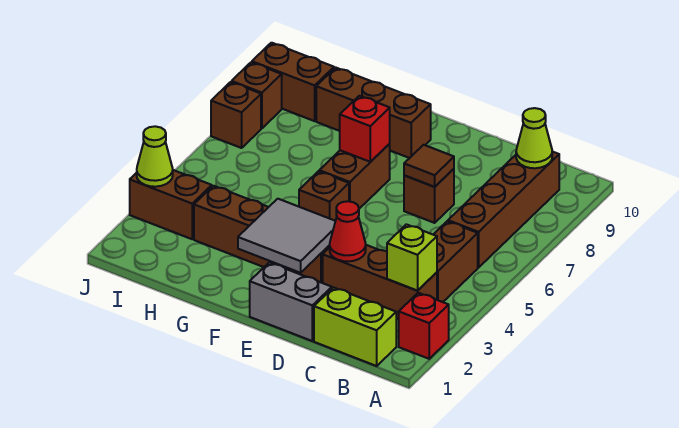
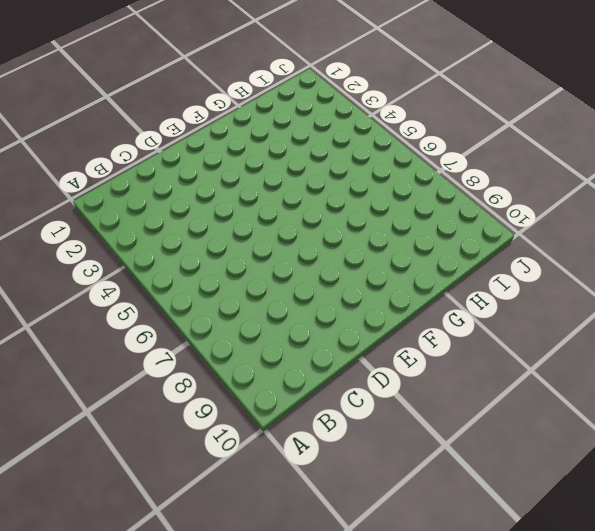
none -> red brick A2 level 1
none -> lime brick B1:C1 level 1
none -> brown brick B3:D3 level 1

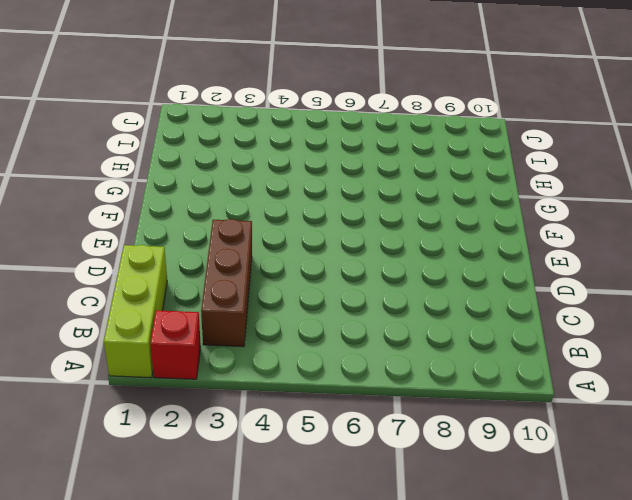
lime brick A1:C1 level 1 -> lime brick B1:C1 level 1
none -> brown brick B4:B5 level 1
none -> brown brick B6:B9 level 1
none -> grey brick D1:E1 level 1

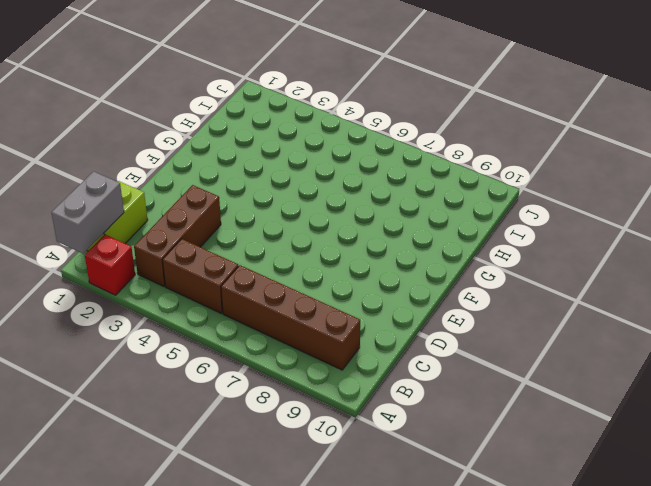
grey brick A1:B1 level 2 -> grey brick D1:E1 level 1
none -> brown brick D7 level 1
none -> brown brick E3:H3 level 1
none -> brown brick F5 level 1

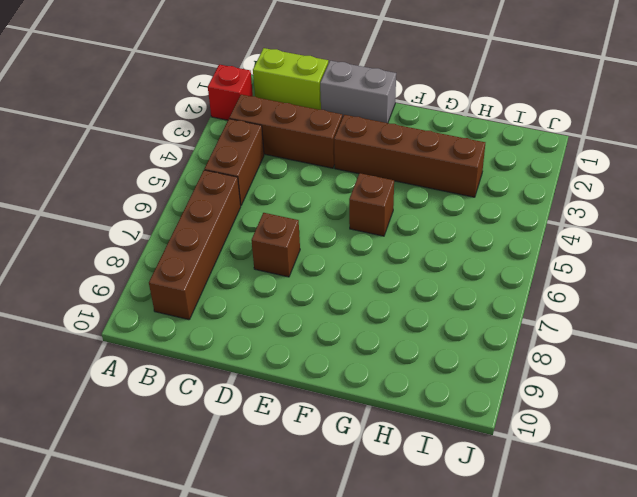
none -> brown brick F6:F7 level 1
none -> brown brick F9:H9 level 1
none -> brown brick I3:J3 level 1

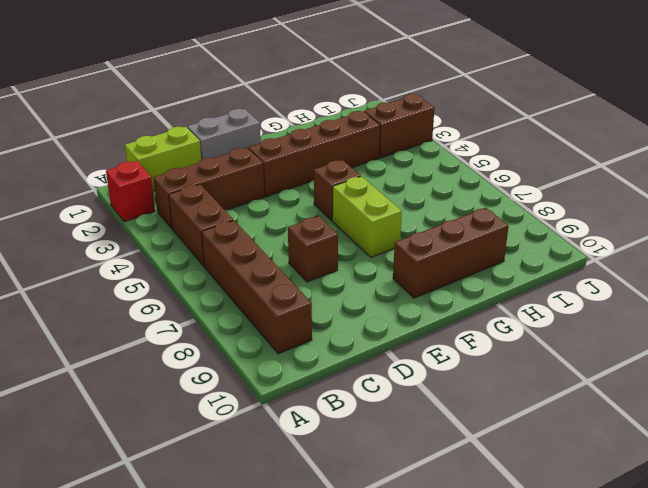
lime brick F6:F7 level 1 -> brown brick F6:F7 level 1
none -> brown brick I9:J9 level 1
none -> brown brick J7 level 1
none -> brown brick J8 level 1

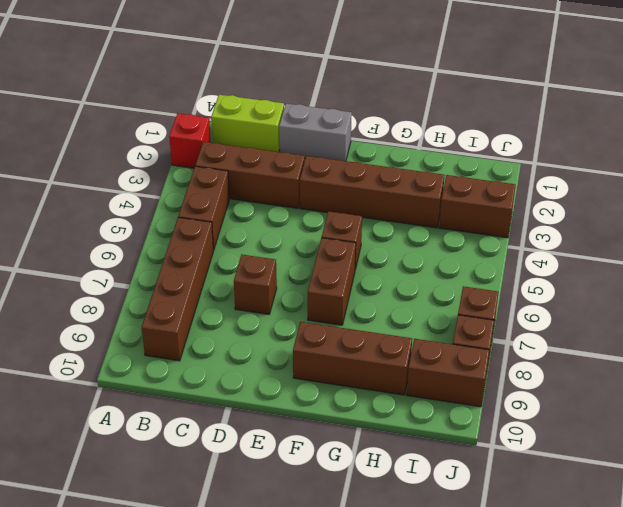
none -> lime brick B3 level 2
none -> lime cone B9 level 2
none -> red cone D3 level 2

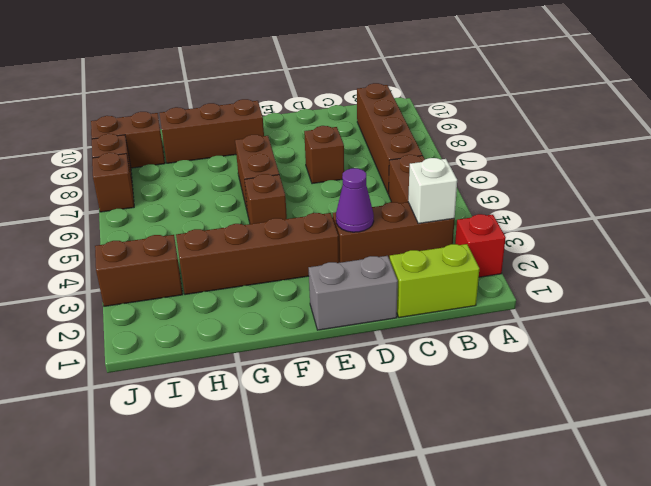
white brick B3 level 2 -> lime brick B3 level 2
purple cone D3 level 2 -> red cone D3 level 2
none -> lime cone B9 level 2
none -> brown tile D7 level 2
none -> grey tile E2:F3 level 2

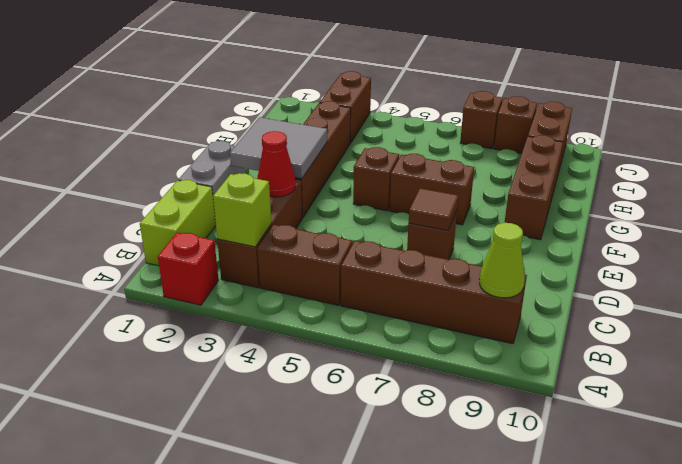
none -> red brick F7 level 2
none -> lime cone J3 level 2

